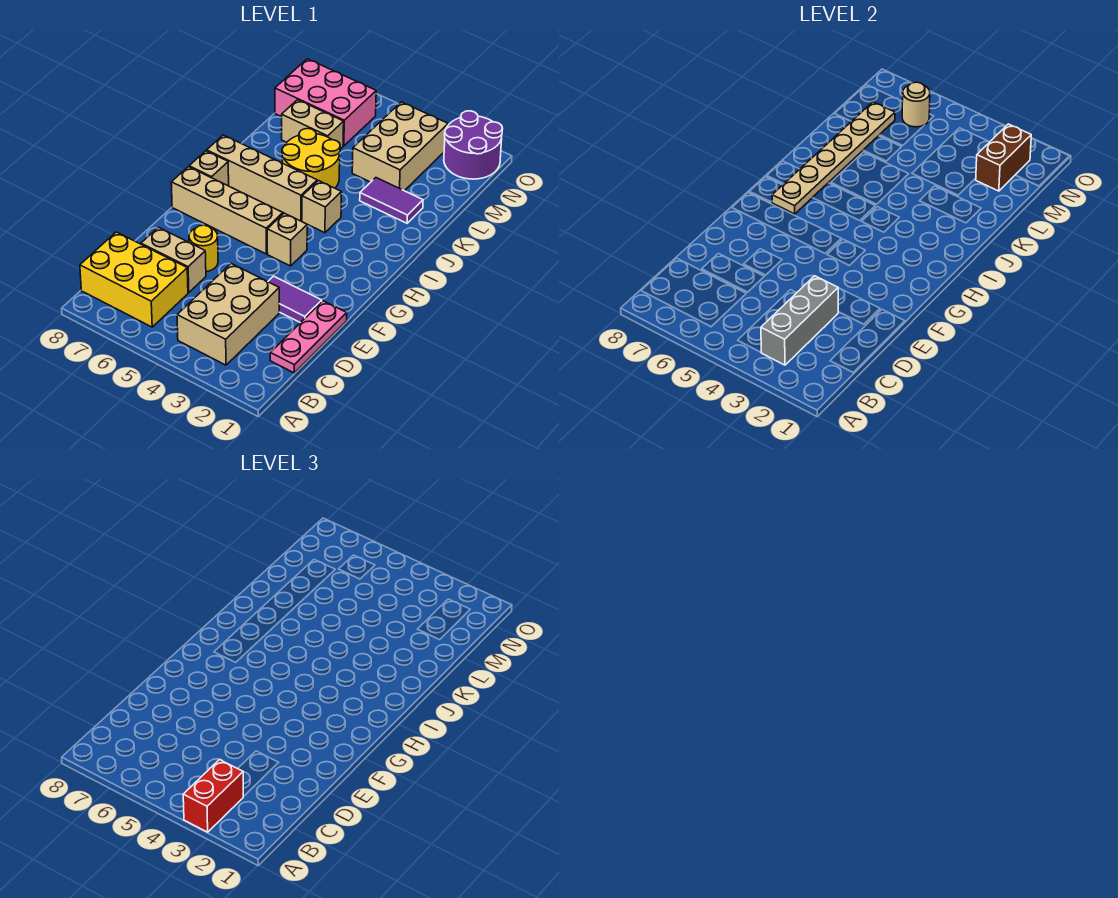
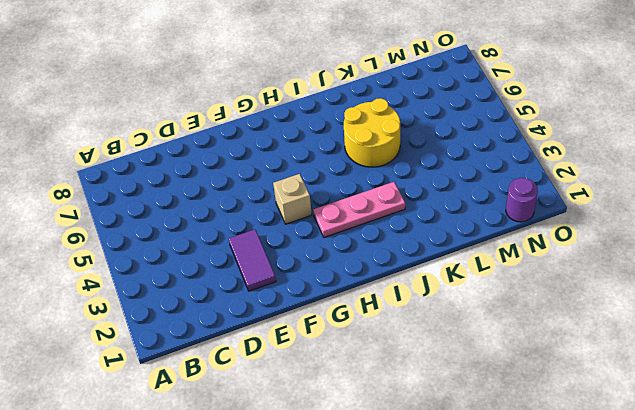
pink plate H3:J3 level 1 -> pink plate C1:E1 level 1
purple round brick N1 level 1 -> purple round brick N1:O2 level 1
none -> tan brick B3:D4 level 1
none -> yellow brick B6:C8 level 1
none -> tan brick D6:D7 level 1

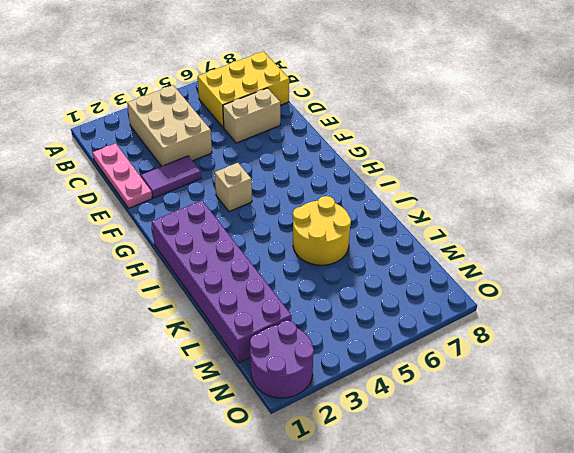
purple brick H1:M2 level 1 -> purple tile K2:K3 level 1
none -> yellow round brick E6 level 1
none -> tan brick G5:G8 level 1
none -> tan brick H8 level 1

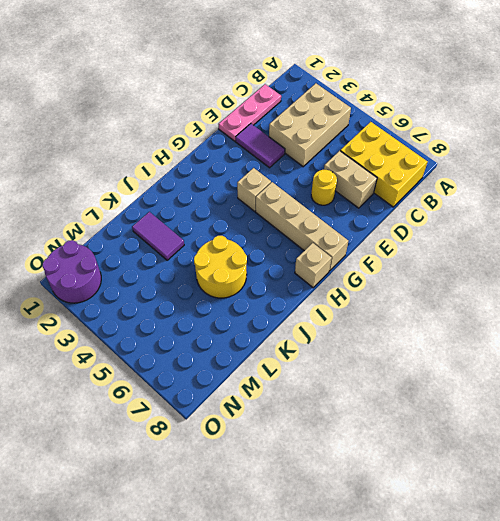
none -> tan brick I4 level 1
none -> tan brick I5:I8 level 1
none -> tan brick L3:N4 level 1

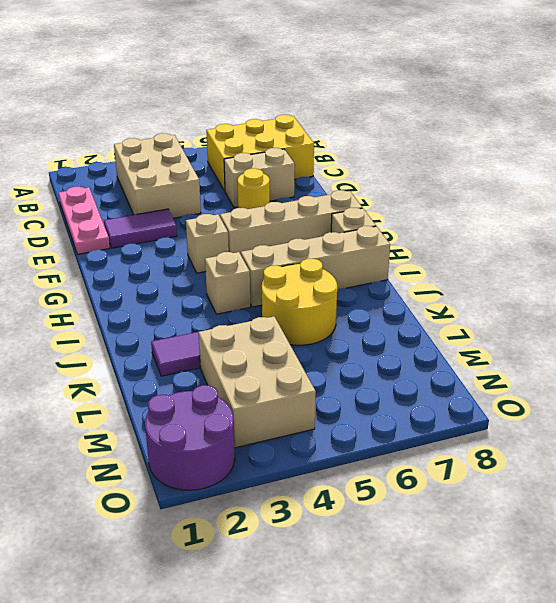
none -> tan brick L6:L7 level 1
none -> pink brick M6:N8 level 1
none -> grey brick B3:D3 level 2

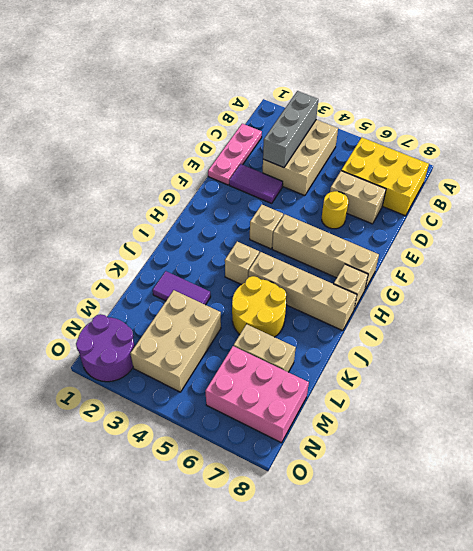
none -> tan plate H7:M7 level 2
none -> brown brick M2:N2 level 2
none -> tan round brick N6 level 2

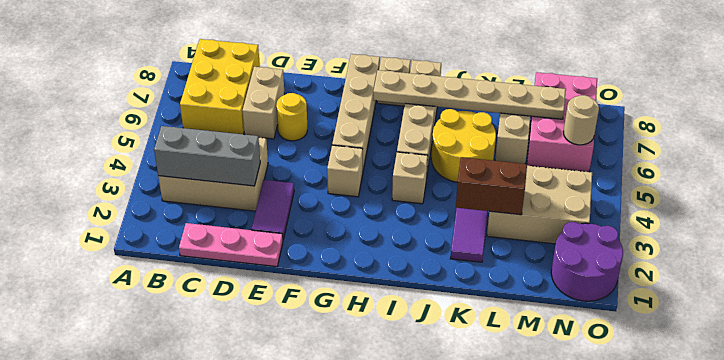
brown brick K3:L3 level 2 -> brown brick M2:N2 level 2
none -> red brick A3:B3 level 3

